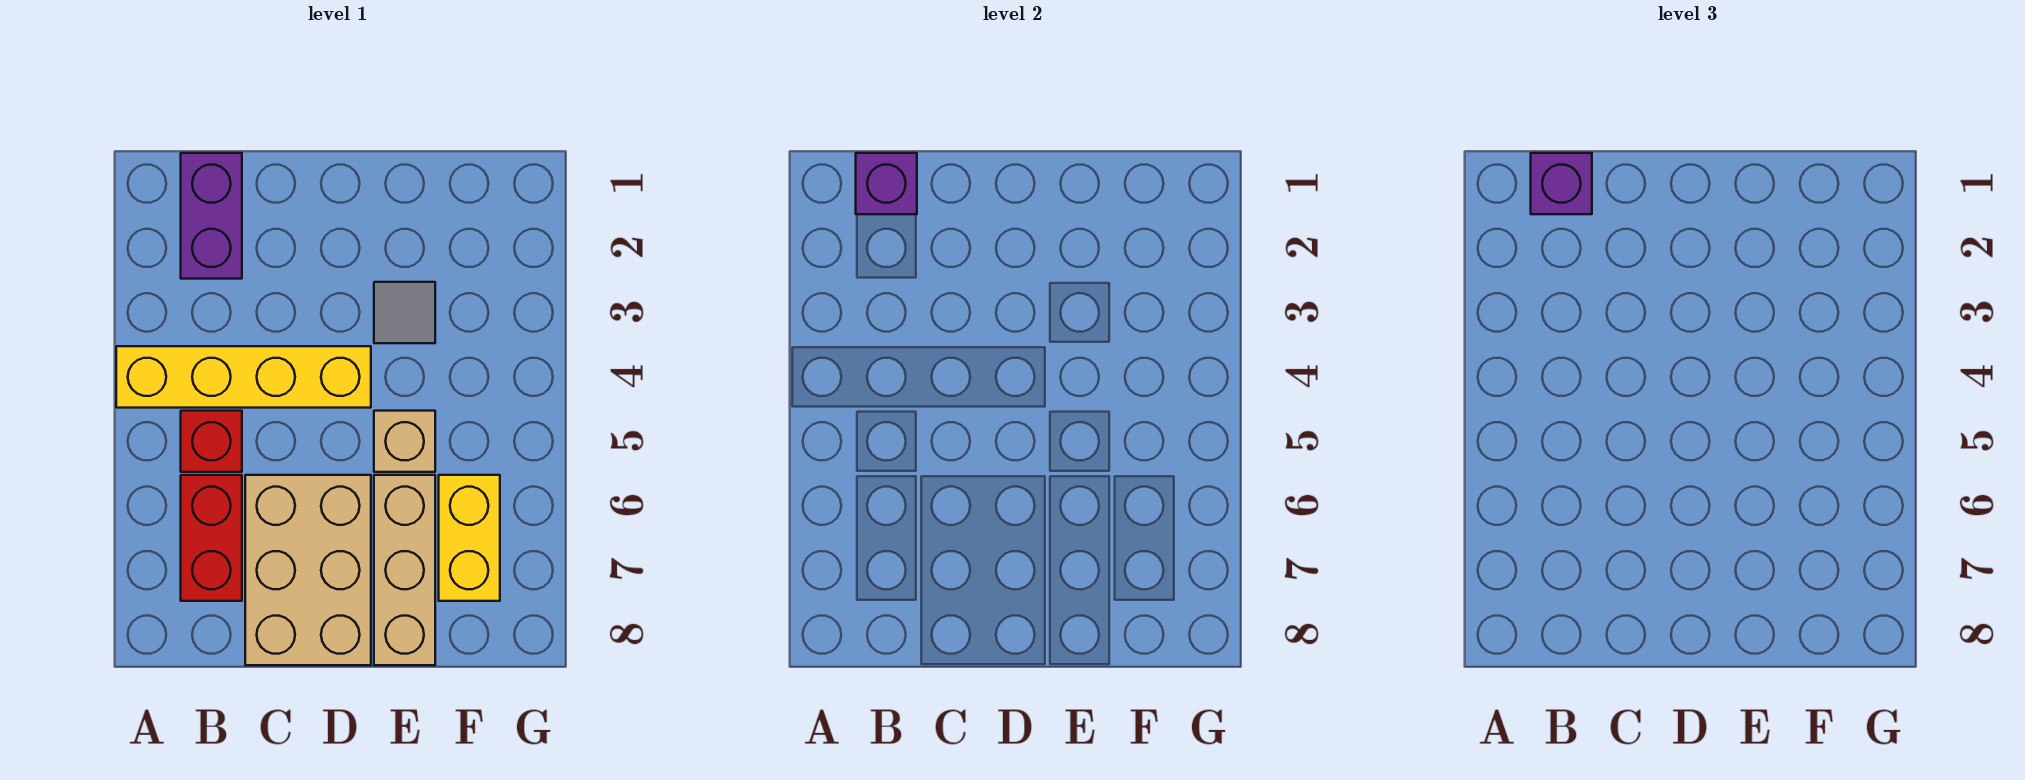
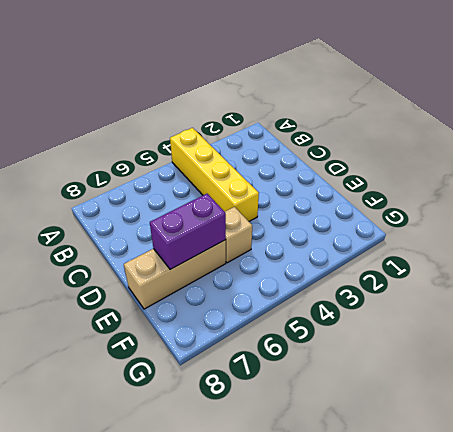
purple brick E6:E7 level 2 -> purple brick B1:B2 level 1
none -> red brick B5 level 1
none -> red brick B6:B7 level 1

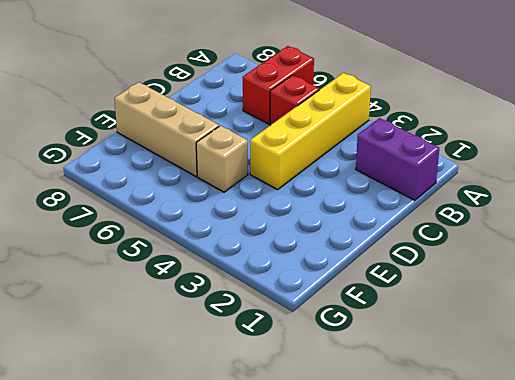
red brick A6:B6 level 1 -> red brick B6:B7 level 1
none -> tan brick C6:D8 level 1
none -> grey tile E3 level 1

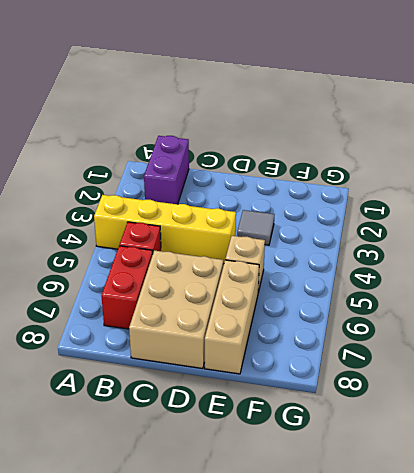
none -> yellow brick F6:F7 level 1
none -> purple brick B1 level 2

